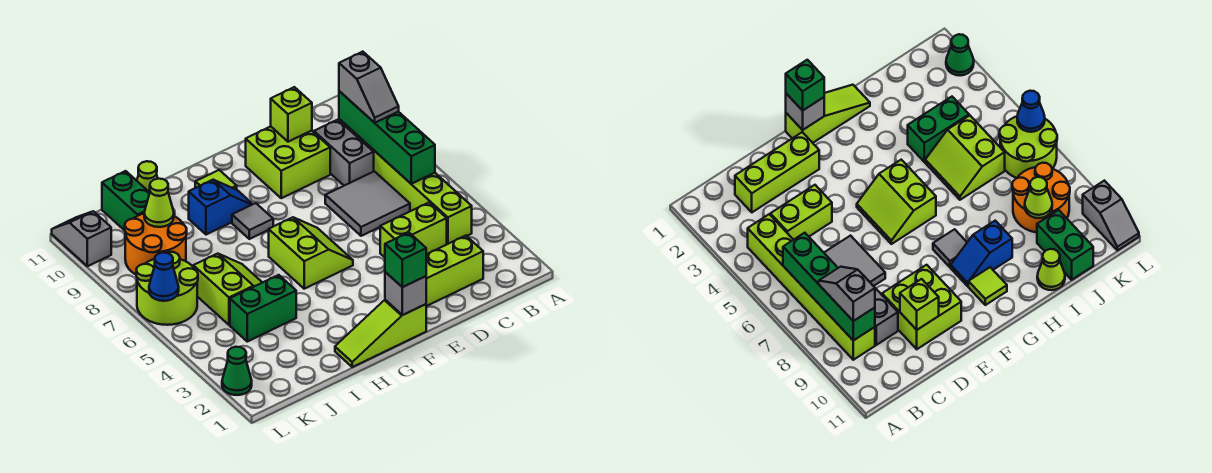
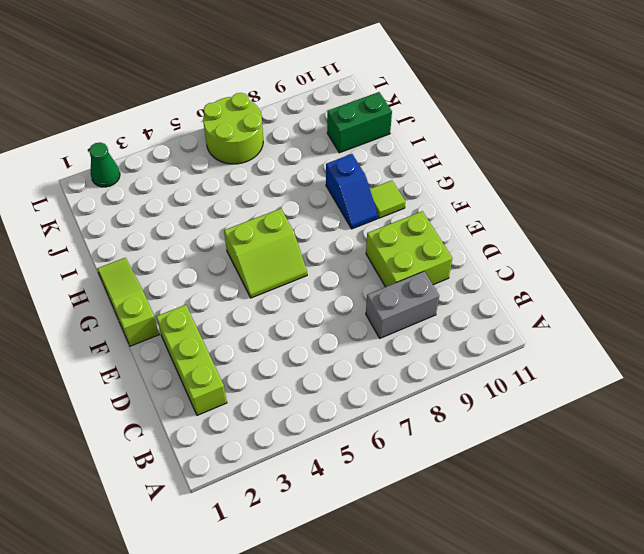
none -> lime brick B4:B9 level 1
none -> lime brick C4:D4 level 1
none -> grey tile C6:D7 level 1

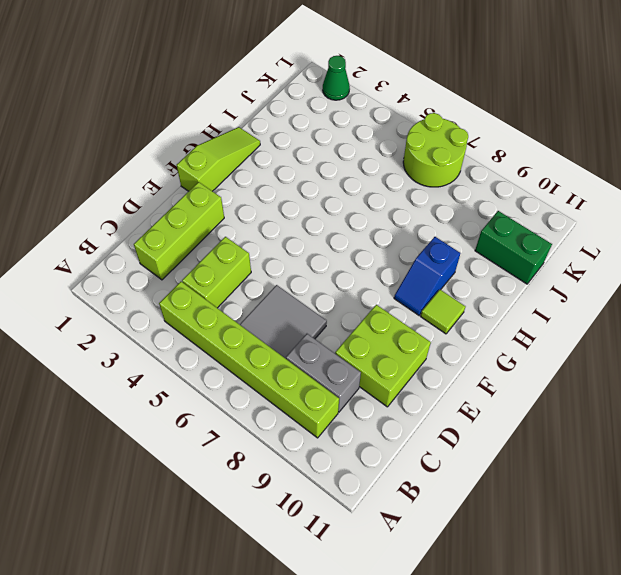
none -> lime slope F5:G6 level 1 top G
none -> grey tile G8 level 1
none -> green brick I4:J4 level 1

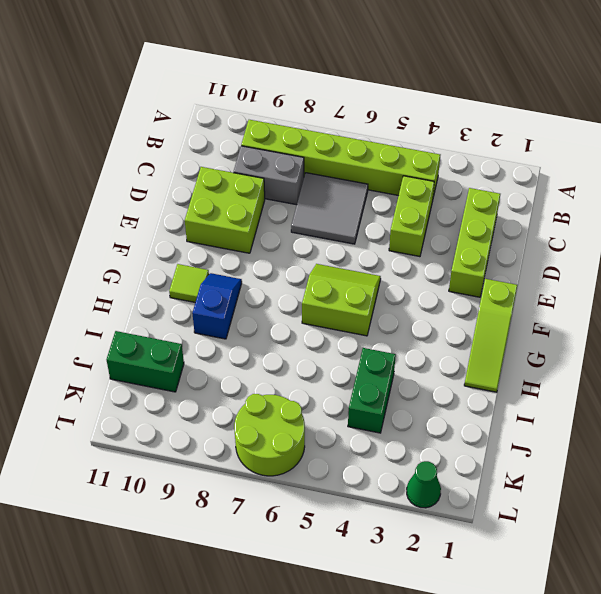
none -> grey tile G8 level 1
none -> lime slope I5:J6 level 1 top J
none -> lime cone I11 level 1

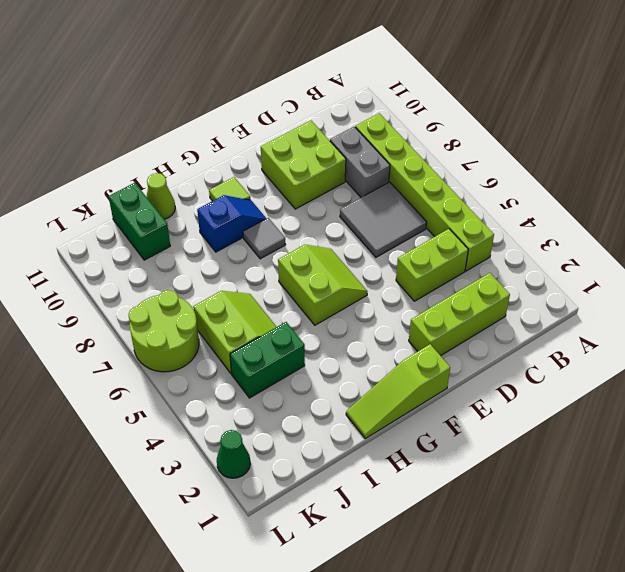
none -> orange round brick J8:K9 level 1
none -> grey slope L10:L11 level 1 top 10
none -> green brick B6:B9 level 2

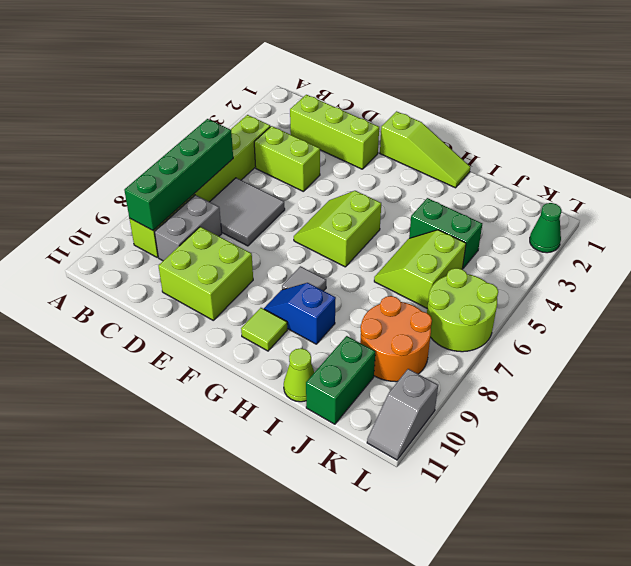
none -> lime brick D10 level 2
none -> grey brick F1 level 2
none -> lime cone J9 level 2

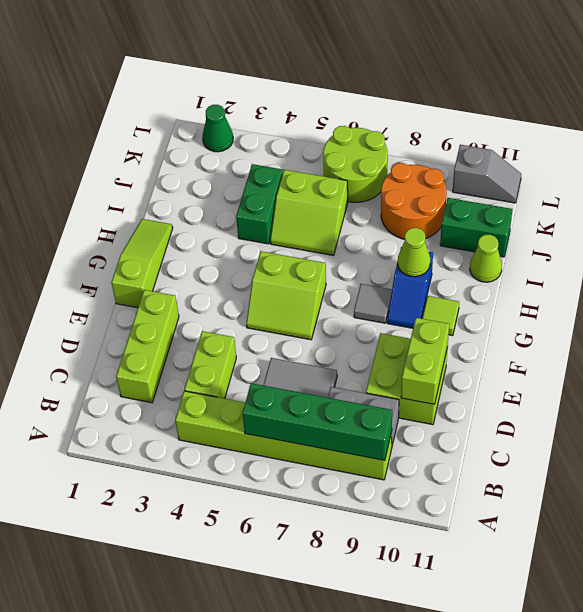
lime brick D10:E10 level 2 -> lime brick D10 level 2
lime cone H9 level 2 -> lime cone J9 level 2
none -> grey brick F1 level 2
none -> blue cone L6 level 2
none -> grey slope B8:B9 level 3 top 9

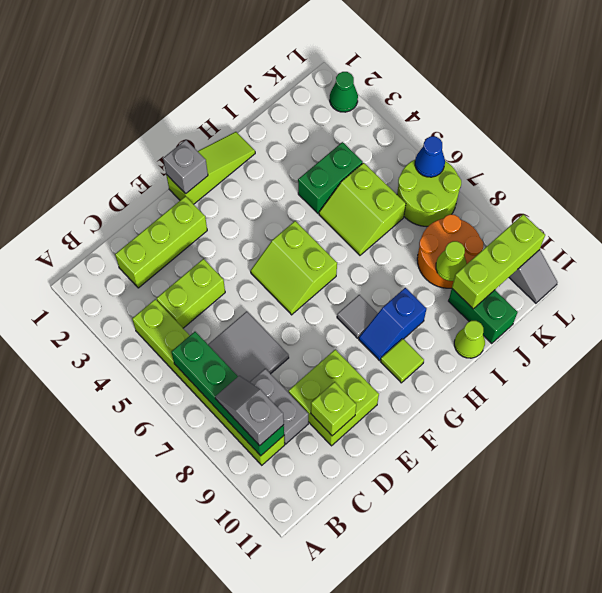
lime brick J10:L10 level 2 -> none
none -> green brick F1 level 3

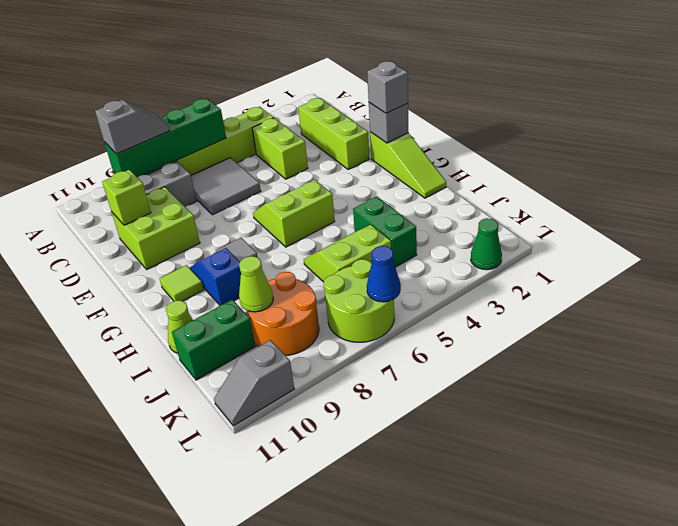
grey brick F1 level 3 -> green brick F1 level 3

